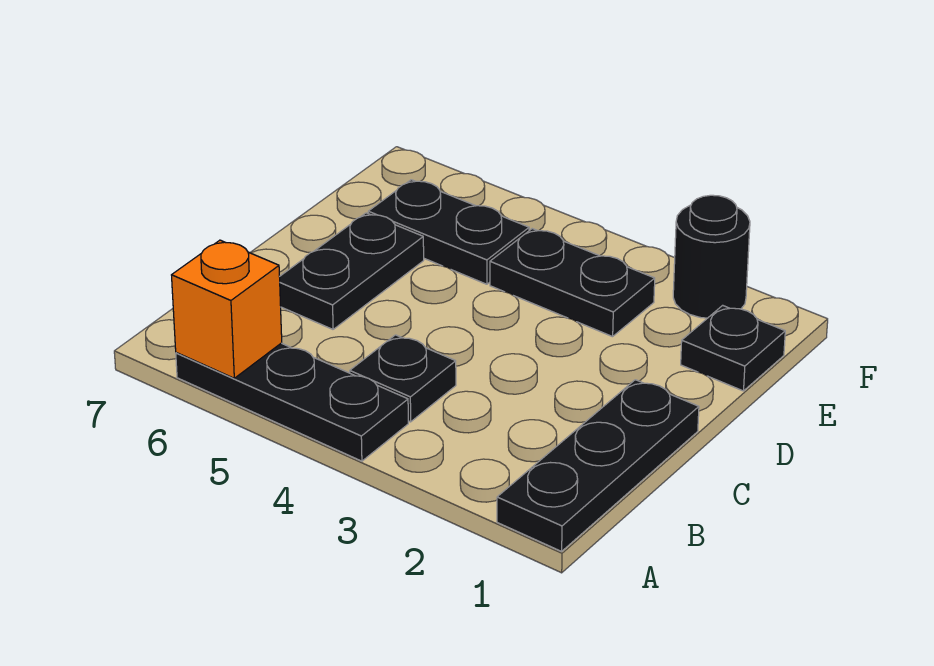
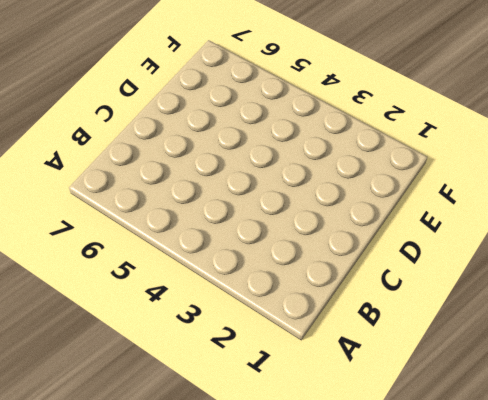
none -> black plate A1:C1 level 1
none -> black plate A4:A6 level 1

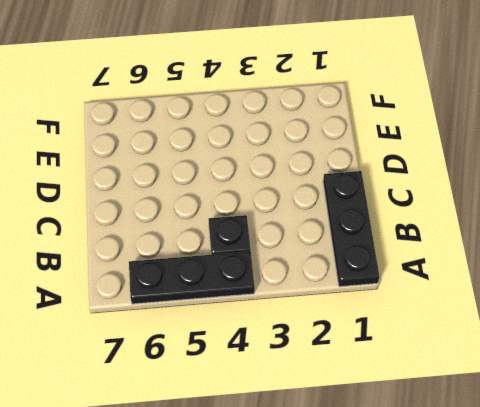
none -> black plate C6:D6 level 1
none -> black plate E1 level 1

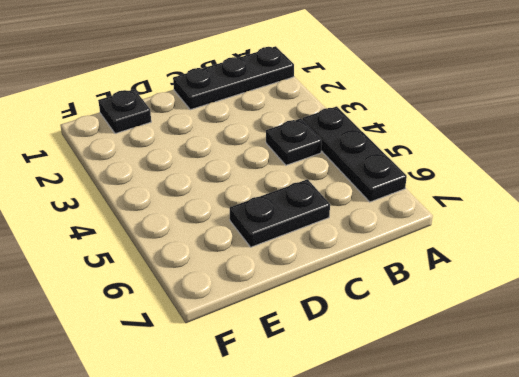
none -> black plate E3:E4 level 1
none -> black plate E5:E6 level 1

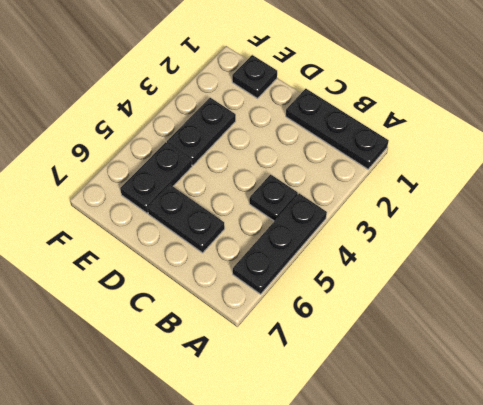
none -> black round brick F2 level 1
none -> orange brick A6 level 2

